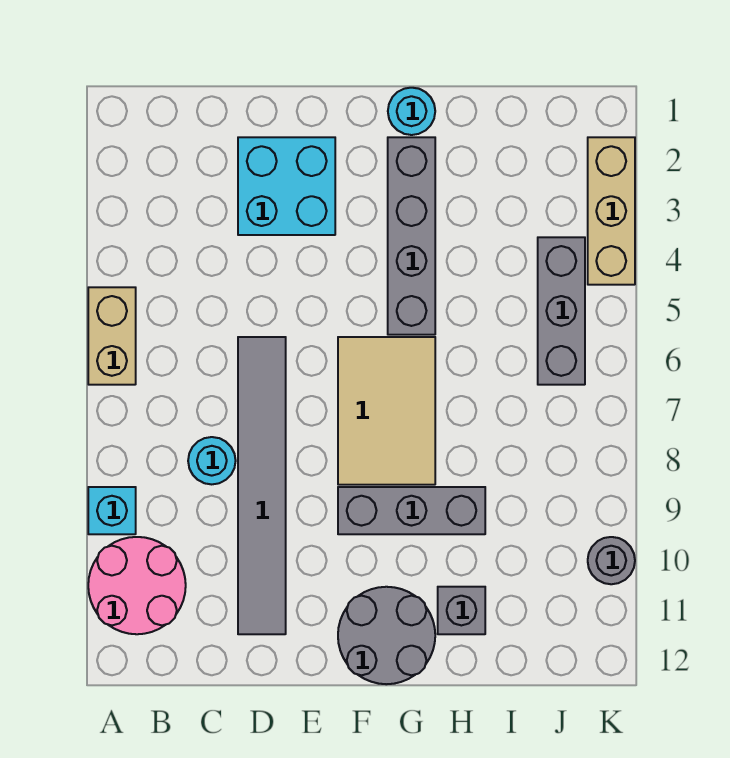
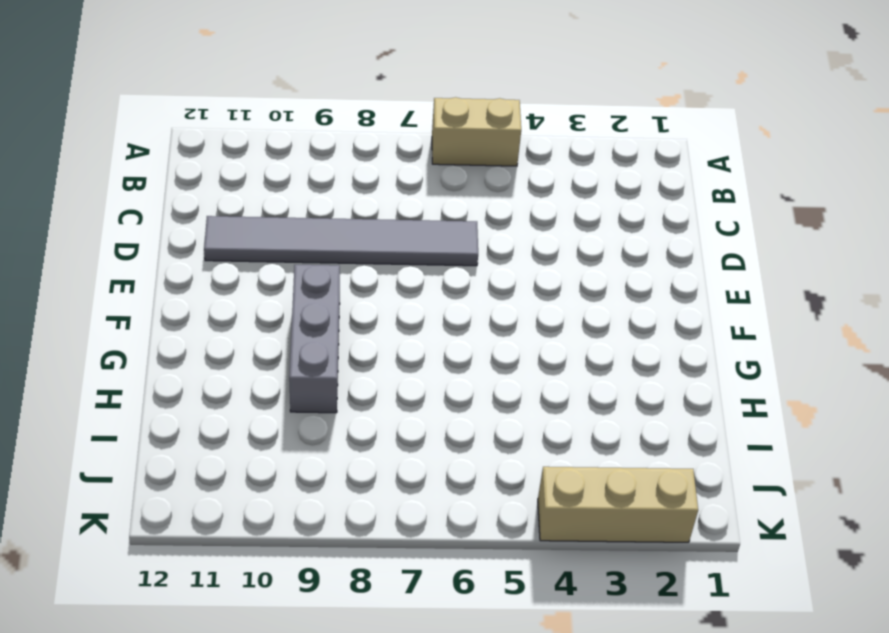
none -> cyan brick A9 level 1
none -> pink round brick A10:B11 level 1
none -> cyan round brick C8 level 1

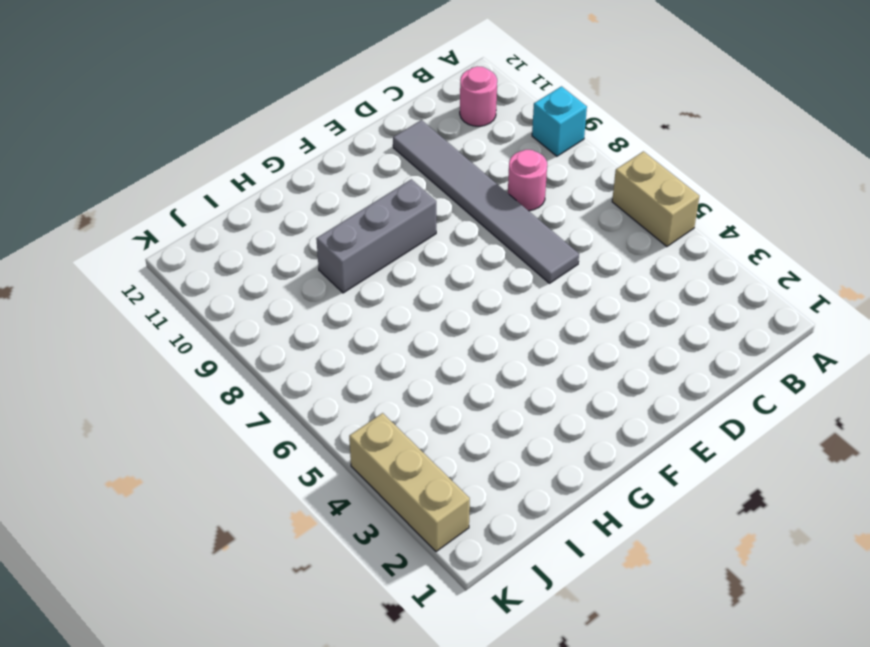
pink round brick B11 level 1 -> pink round brick A10:B11 level 1
pink round brick C8 level 1 -> cyan round brick C8 level 1
none -> cyan brick D2:E3 level 1
none -> tan tile F6:G8 level 1
none -> grey round brick F11:G12 level 1

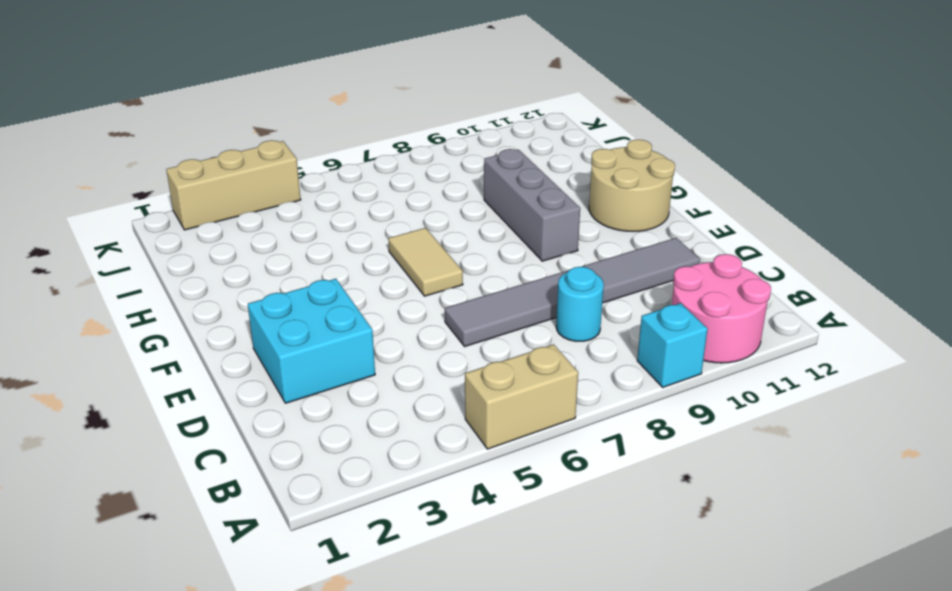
tan tile F6:G6 level 1 -> tan tile F6:G8 level 1
tan round brick F11:G12 level 1 -> grey round brick F11:G12 level 1
none -> cyan round brick G1 level 1
none -> grey brick G2:G5 level 1
none -> grey brick H11 level 1

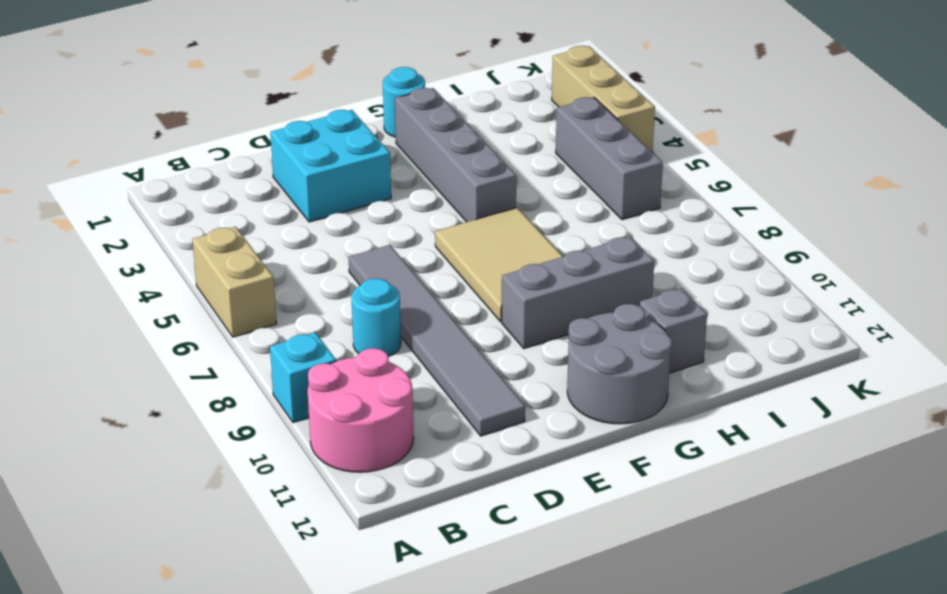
none -> grey round brick K10 level 1

